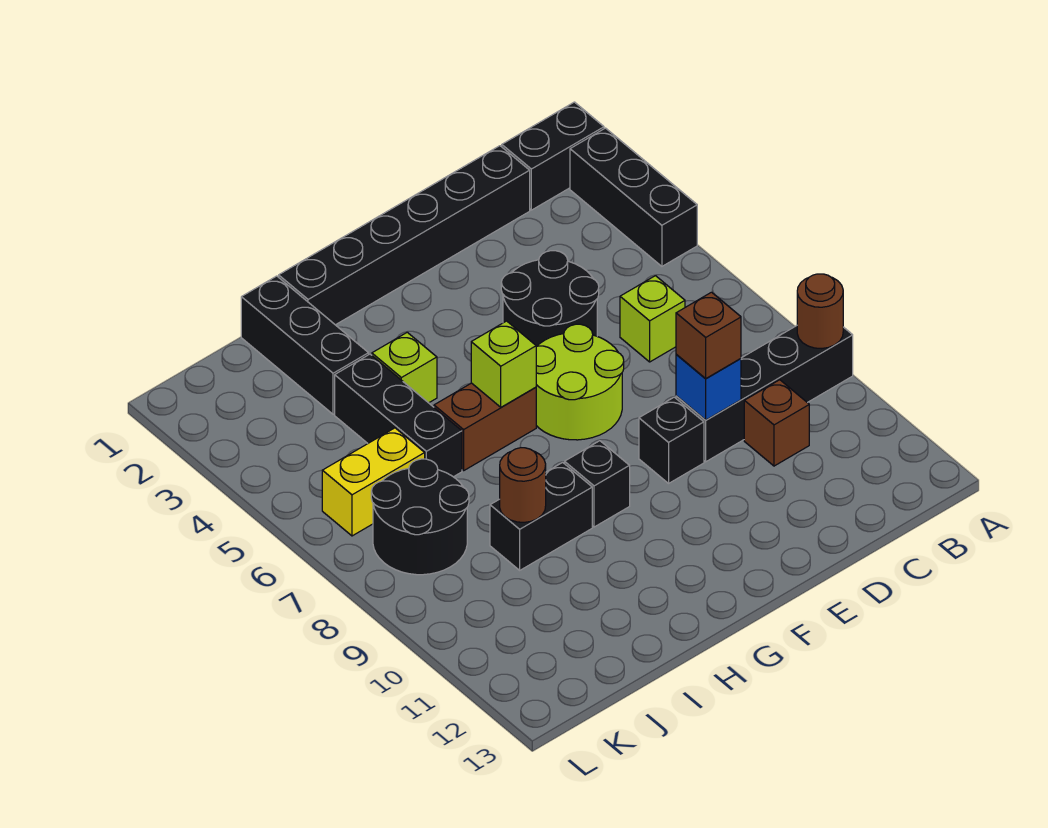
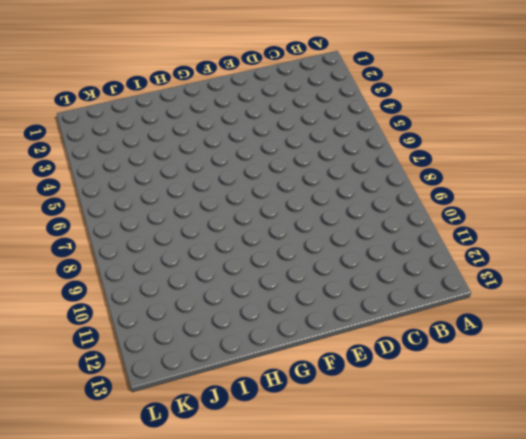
none -> black brick A1:B1 level 1
none -> black brick A2:A4 level 1
none -> black brick A9:D9 level 1

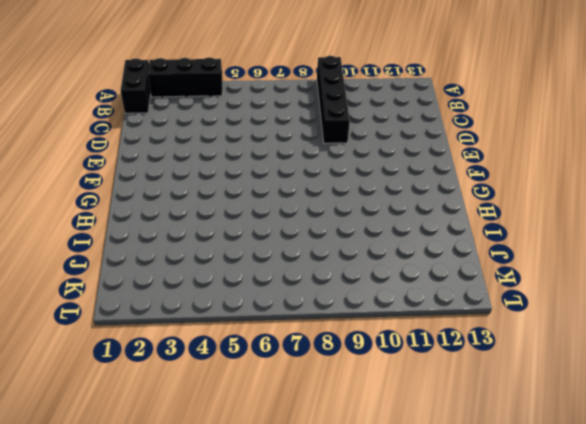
none -> black brick C1:H1 level 1
none -> lime brick C6 level 1
none -> brown brick C10 level 1

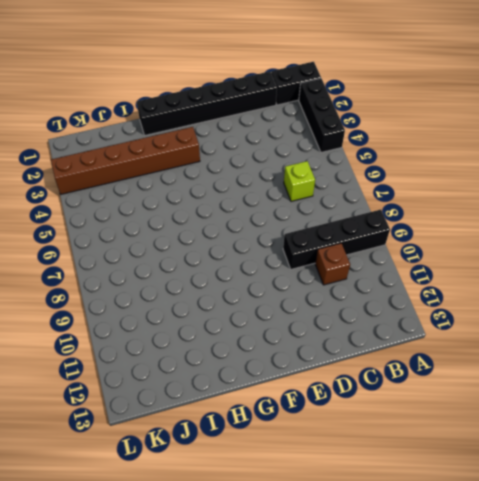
brown brick G3:L3 level 1 -> black brick I1:I3 level 1
none -> black round brick D4:E5 level 1
none -> lime round brick E6:F7 level 1
none -> black brick E9 level 1

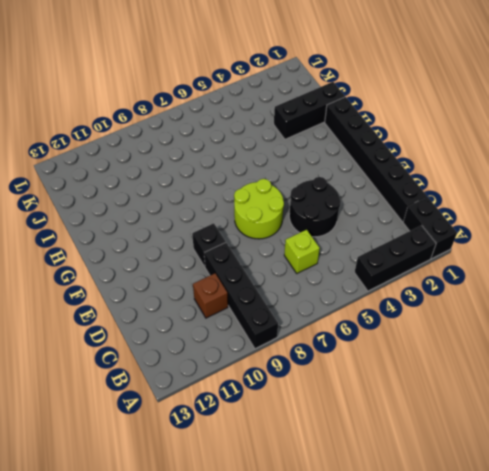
none -> brown brick G6:H6 level 1
none -> black brick G9 level 1
none -> lime brick H4 level 1

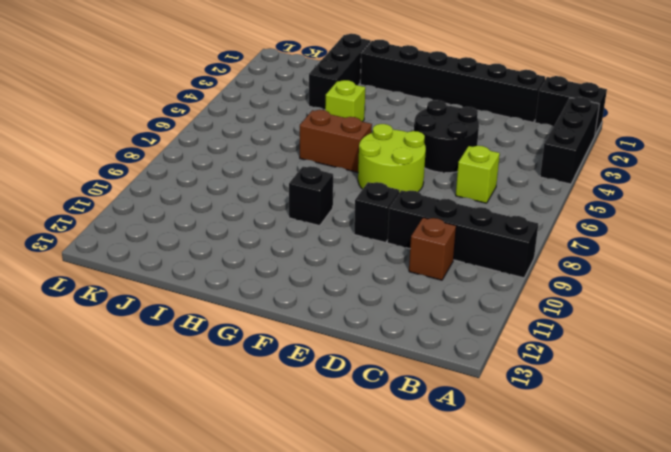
none -> black brick H9:I9 level 1
none -> black brick I4:I6 level 1
none -> yellow brick J6:K6 level 1

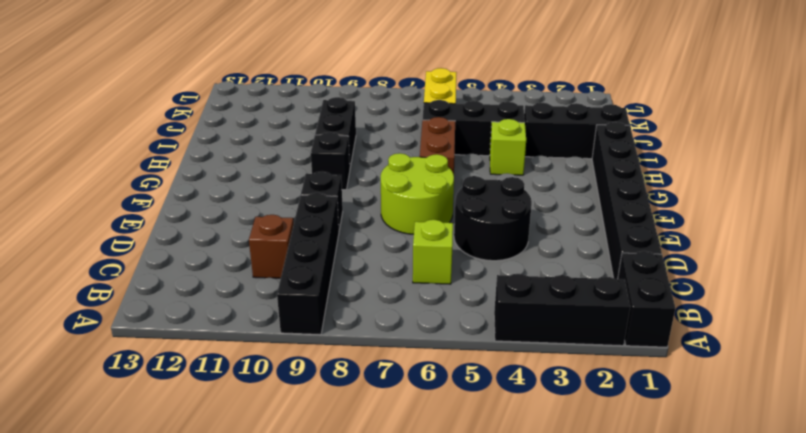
none -> black round brick J7:K8 level 1
none -> brown round brick A9 level 2
none -> blue brick D9 level 2

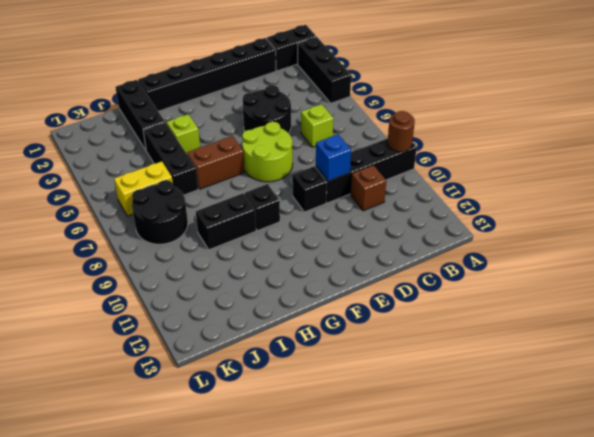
none -> lime brick G6 level 2
none -> brown round brick I9 level 2
none -> brown brick D9 level 3

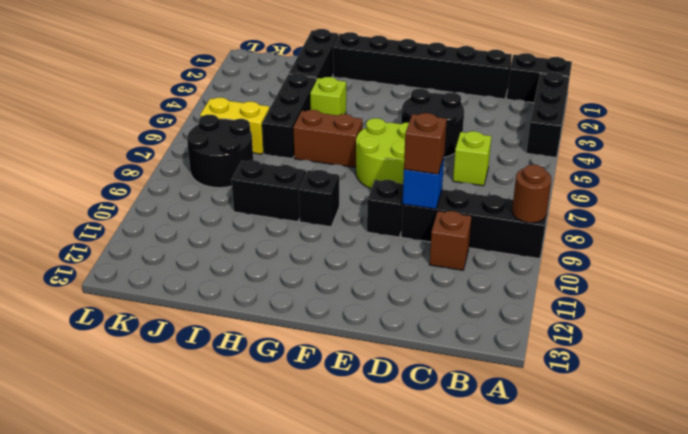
none -> lime brick G6 level 2
none -> brown round brick I9 level 2

